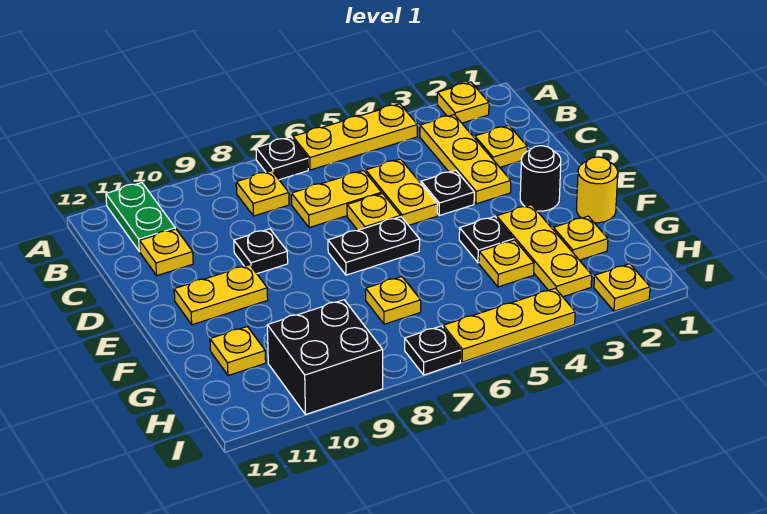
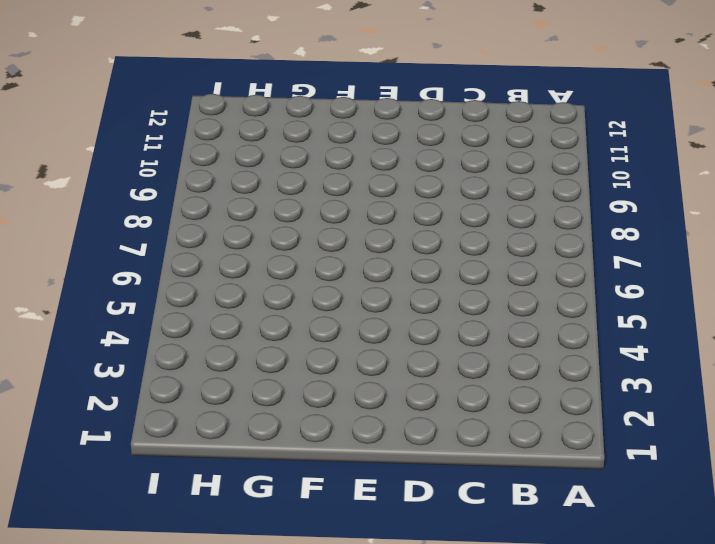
none -> yellow plate A2 level 1
none -> yellow plate A4:A6 level 1
none -> black plate A7 level 1

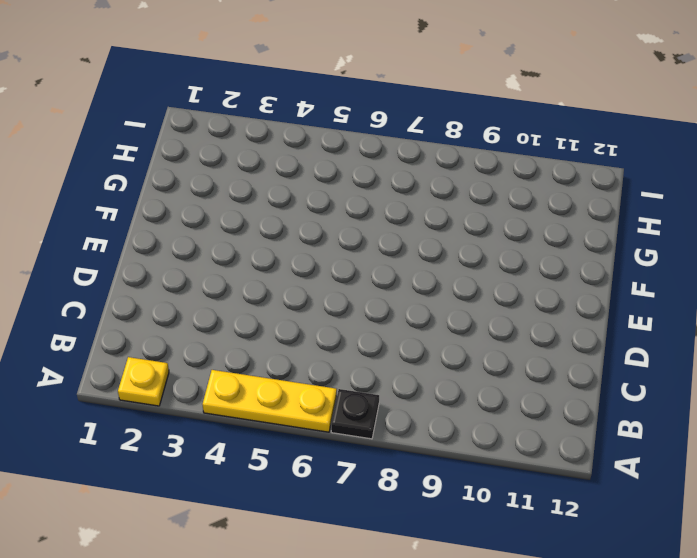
none -> green plate A11:B11 level 1
none -> yellow plate B3:D3 level 1
none -> yellow plate B8 level 1

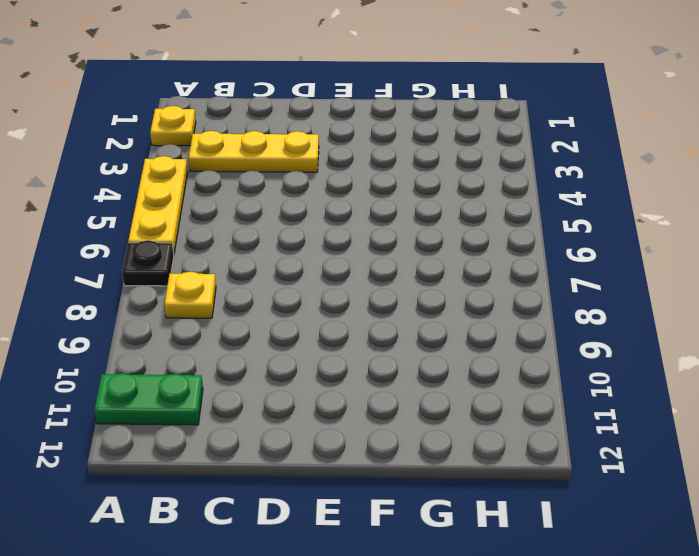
none -> yellow plate C2 level 1
none -> yellow plate C5:D5 level 1
none -> yellow plate C6:C7 level 1

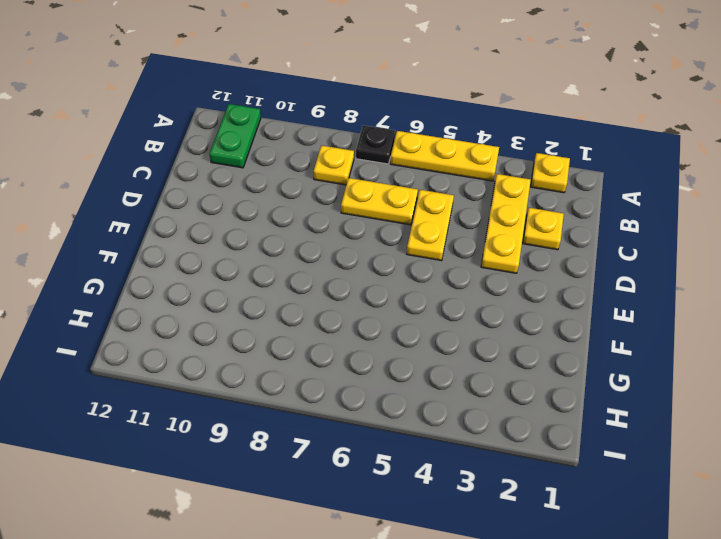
none -> yellow plate C11 level 1
none -> black plate D4 level 1
none -> yellow plate D6 level 1

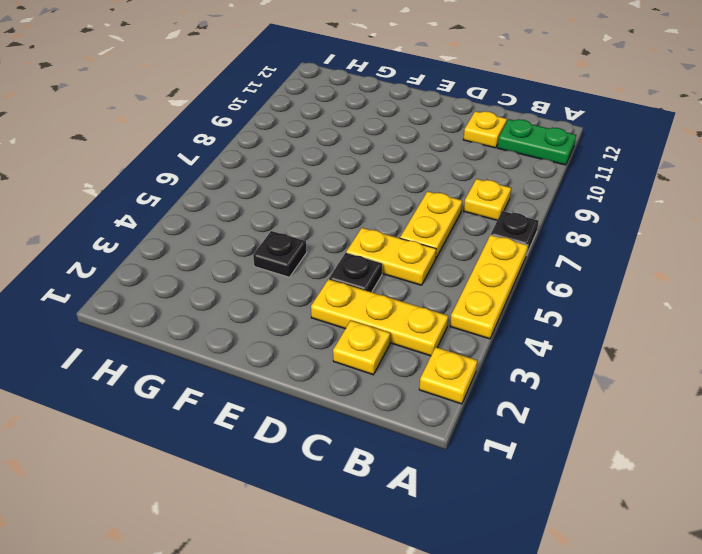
none -> yellow plate D6 level 1
none -> black plate D9 level 1
none -> black round brick E2 level 1

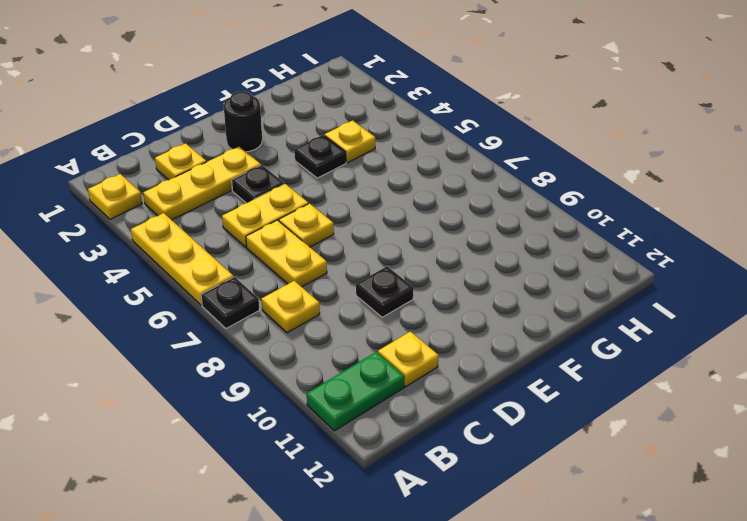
none -> black plate E6:E7 level 1
none -> yellow plate E10:E11 level 1
none -> yellow round brick F1 level 1

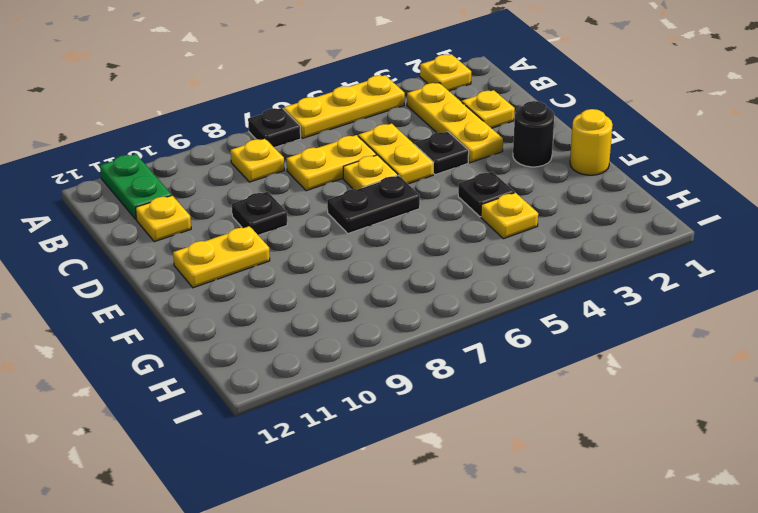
none -> yellow plate F3:H3 level 1
none -> yellow plate G2 level 1
none -> yellow plate G7 level 1

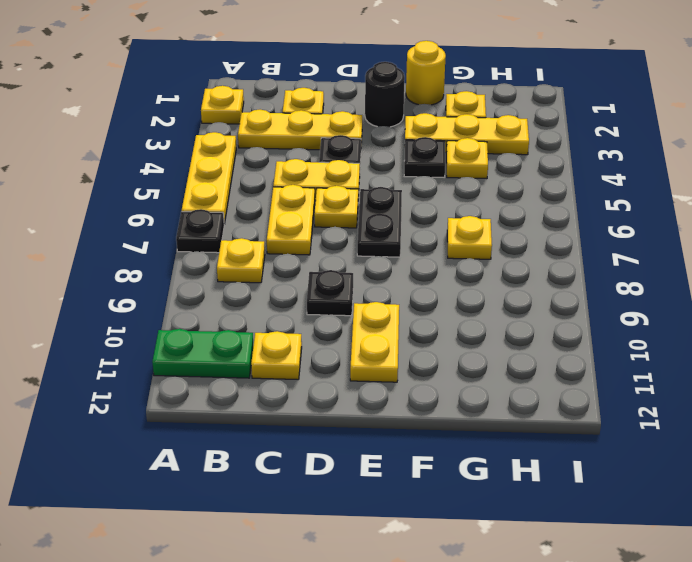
none -> yellow plate G11 level 1
none -> black brick H9:I10 level 1
none -> yellow plate I2 level 1

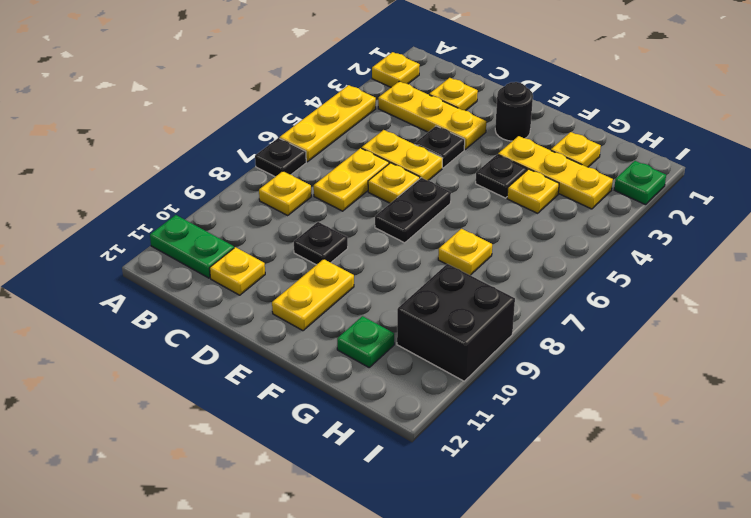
green plate G11 level 1 -> yellow plate G11 level 1
green plate I2 level 1 -> yellow plate I2 level 1
none -> yellow round brick F1 level 1
none -> yellow plate I4:I6 level 1
none -> black plate I7 level 1

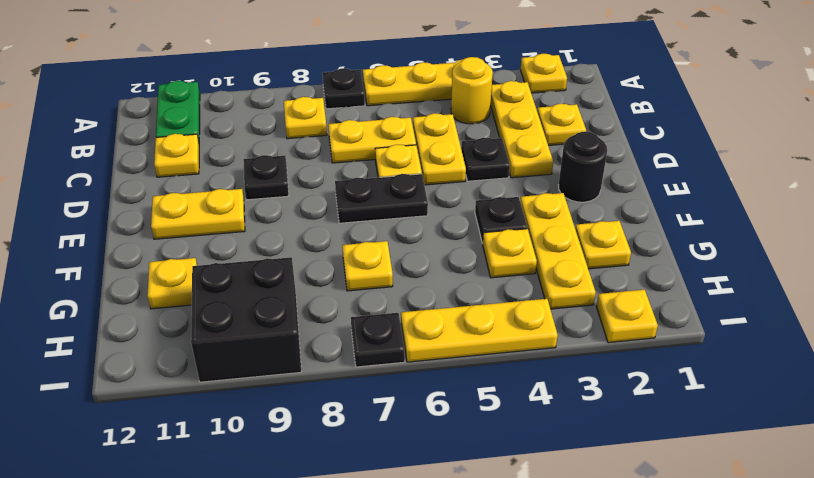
yellow round brick B4 level 1 -> yellow round brick F1 level 1

